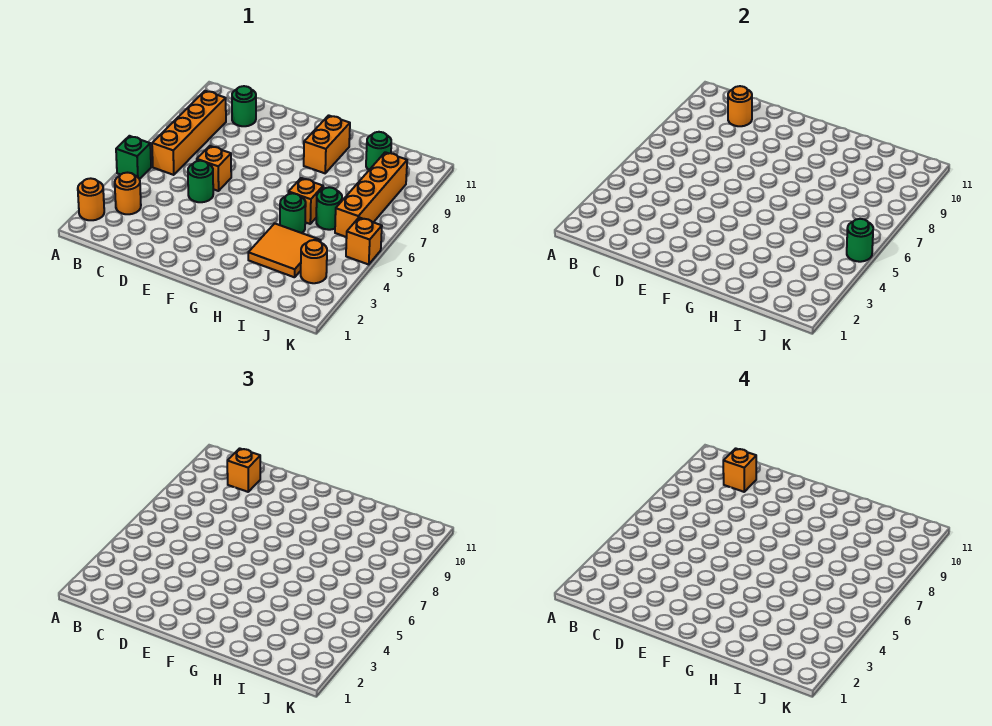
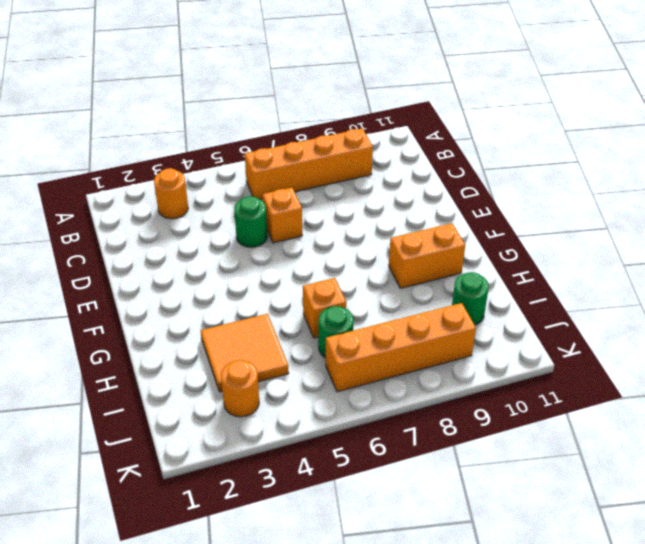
none -> orange round brick A2 level 1
none -> green brick A5 level 1
none -> green round brick C10 level 1

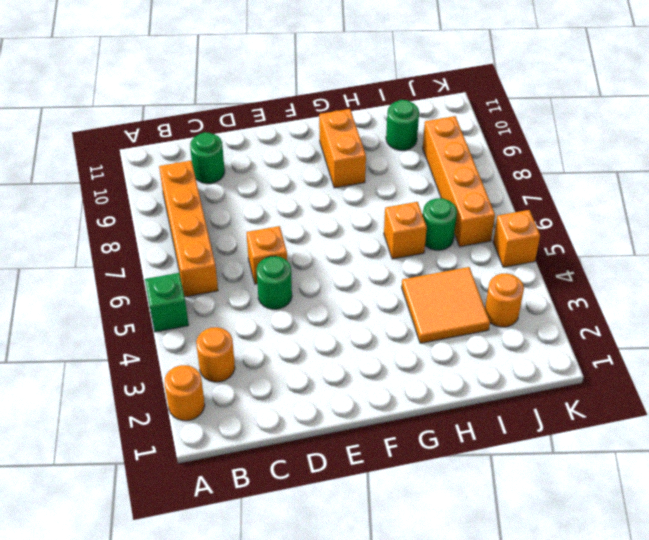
none -> green round brick H5 level 1
none -> orange round brick C10 level 2
none -> green round brick K5 level 2

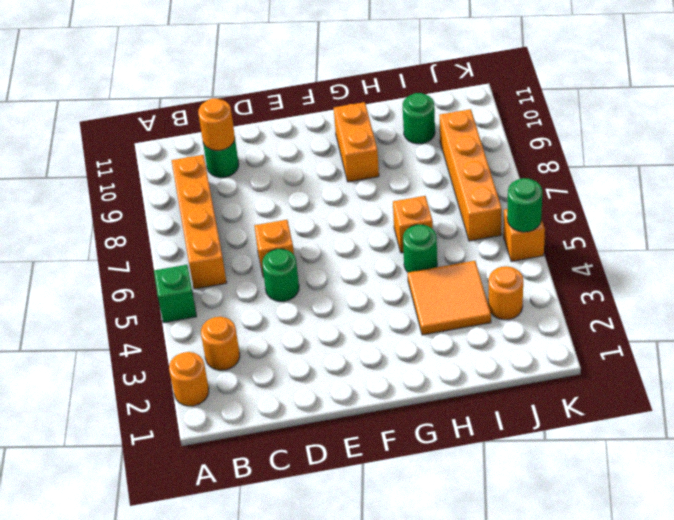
none -> green round brick I6 level 1
none -> orange brick C10 level 3
none -> orange brick C10 level 4

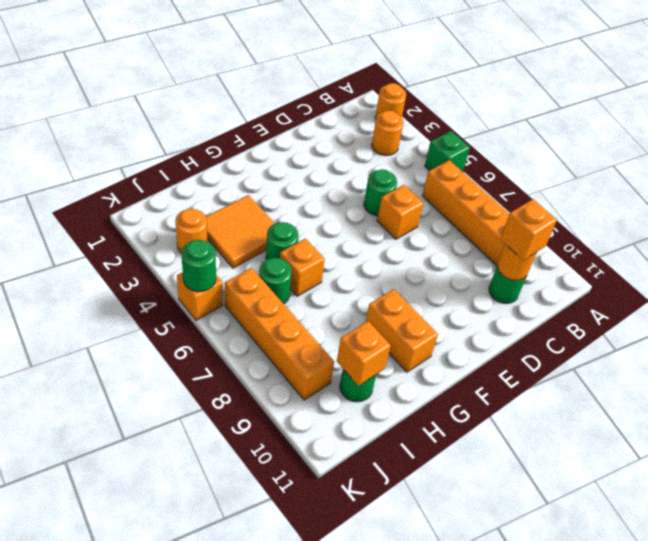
orange brick I10 level 2 -> orange brick C10 level 4

